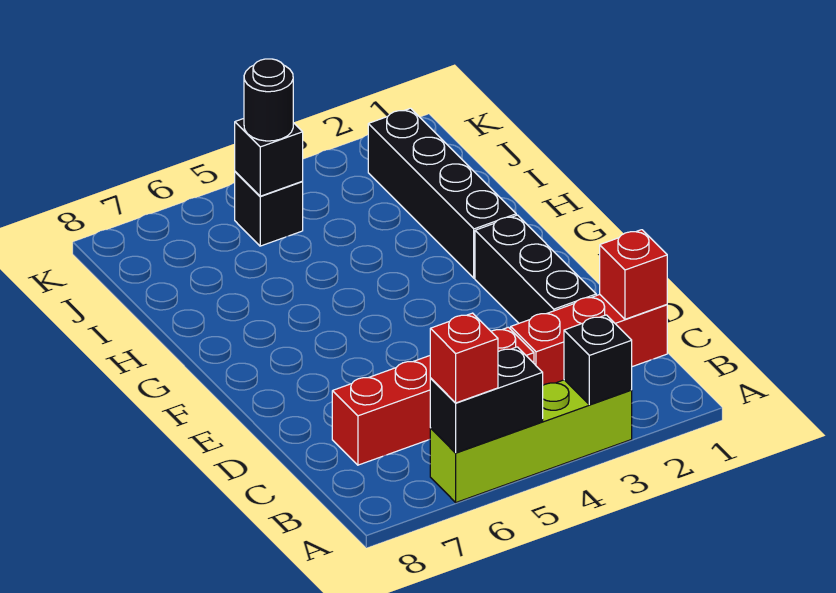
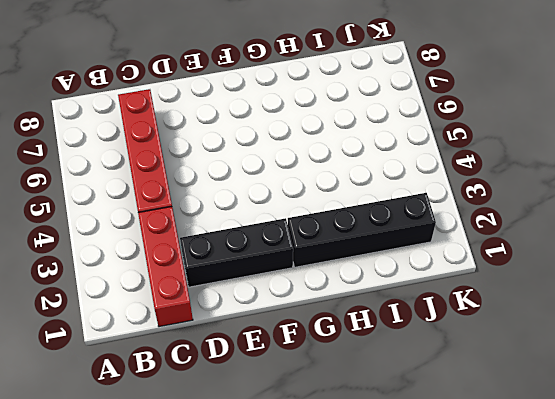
none -> lime brick A3:A6 level 1
none -> black brick J5 level 1
none -> black brick A3 level 2

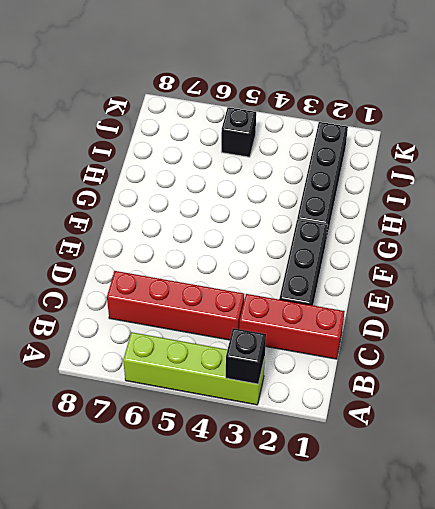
none -> black brick A5:A6 level 2
none -> red brick C1 level 2
none -> black brick J5 level 2

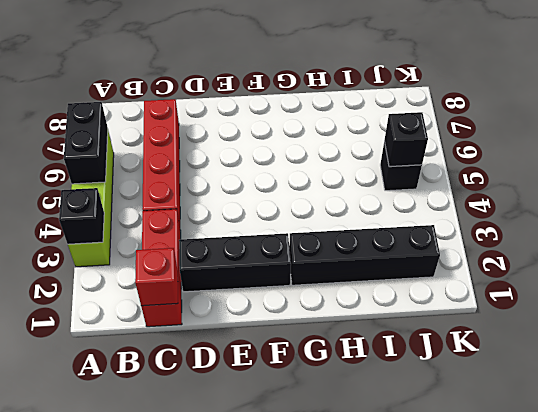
none -> red brick A6 level 3
none -> black round brick J5 level 3

